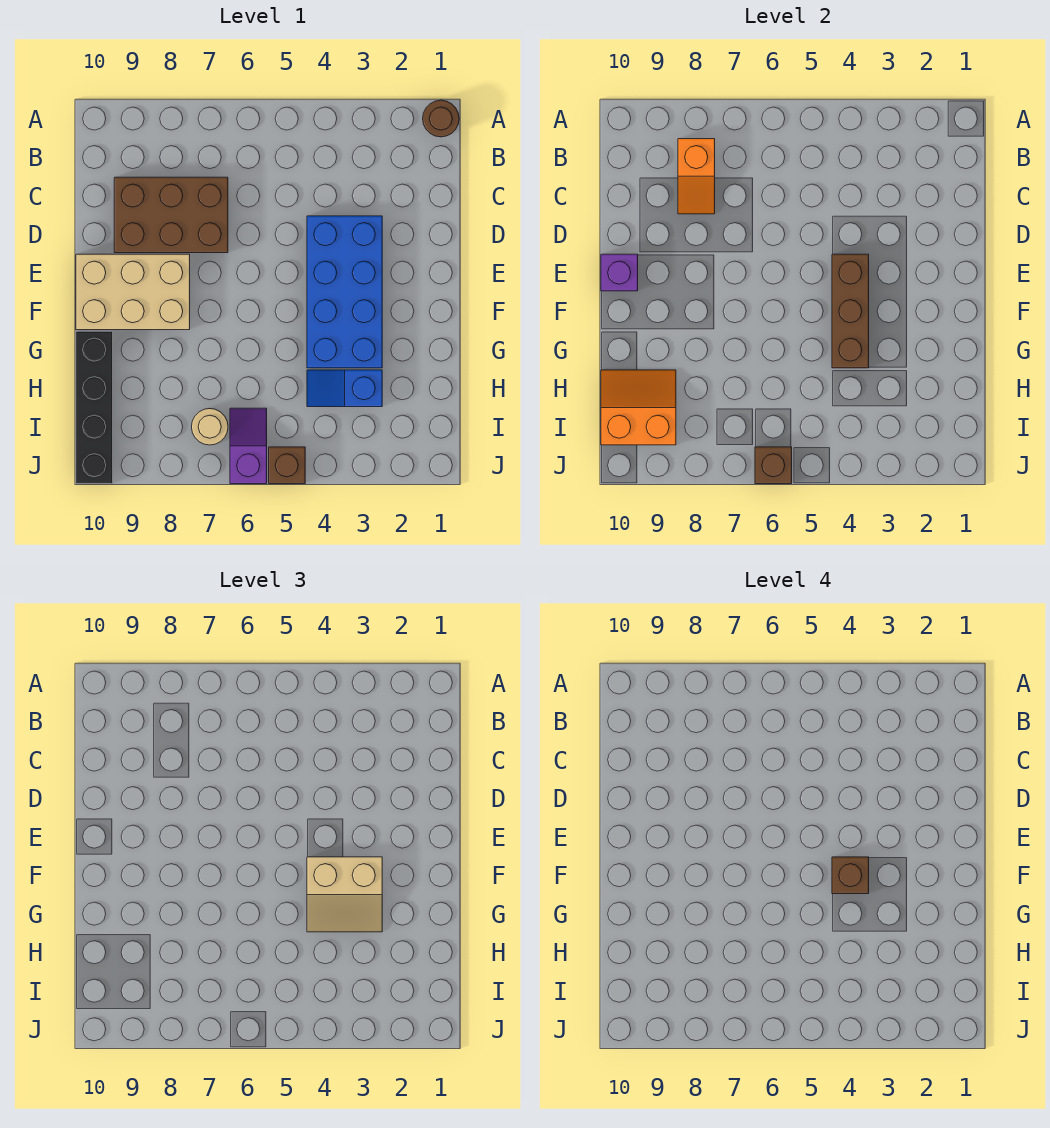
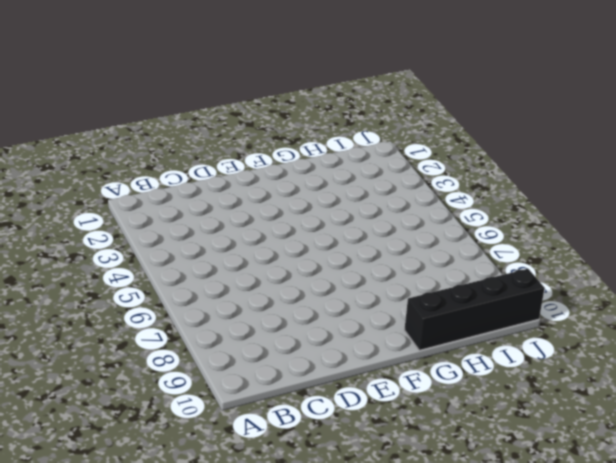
none -> brown round brick A1 level 1
none -> brown brick C7:D9 level 1
none -> blue brick D3:G4 level 1

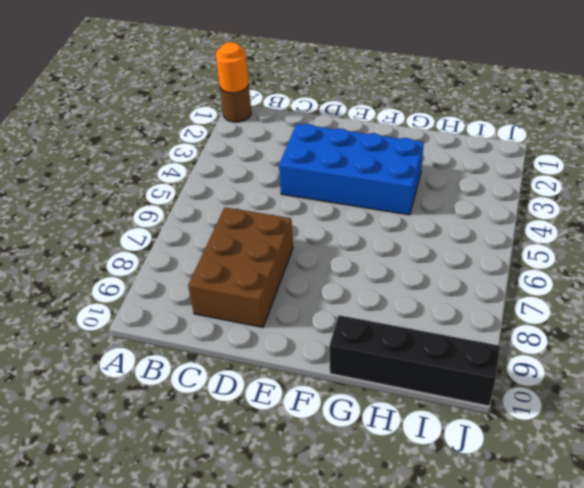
orange round brick A1 level 2 -> none
none -> tan brick E8:F10 level 1
none -> blue slope H3:H4 level 1 top 3
none -> purple slope I6:J6 level 1 top J

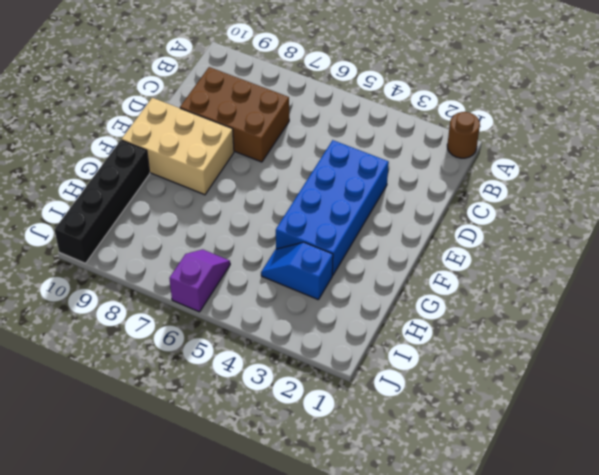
none -> tan round brick I7 level 1
none -> brown brick J5 level 1
none -> orange slope B8:C8 level 2 top B

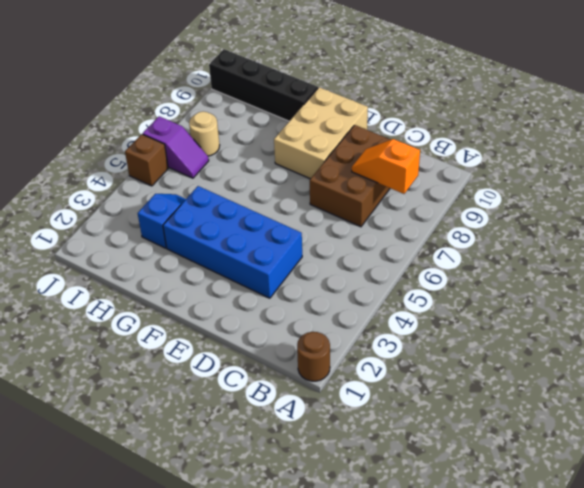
none -> brown brick E4:G4 level 2
none -> purple brick E10 level 2
none -> orange slope H9:I10 level 2 top I

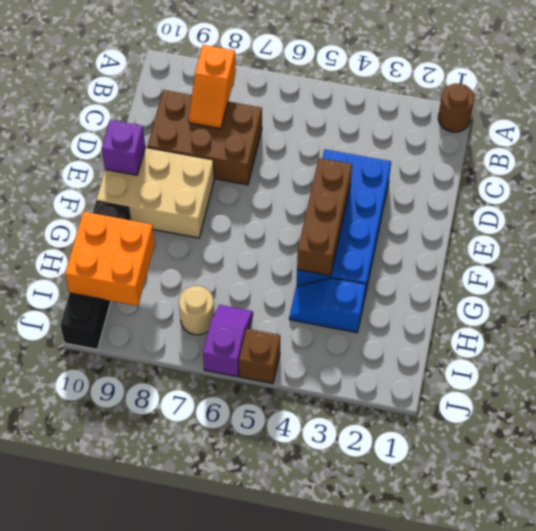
orange brick H9:I10 level 2 -> orange slope H9:I10 level 2 top I
none -> brown brick J6 level 2
none -> tan slope F3:G4 level 3 top F
none -> brown brick F4 level 4

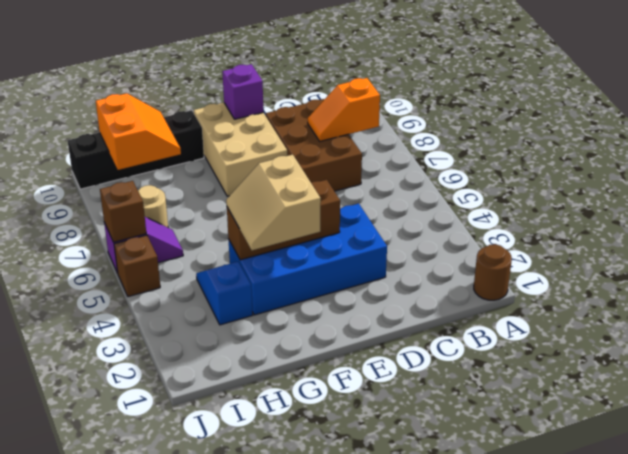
none -> brown brick F4 level 4

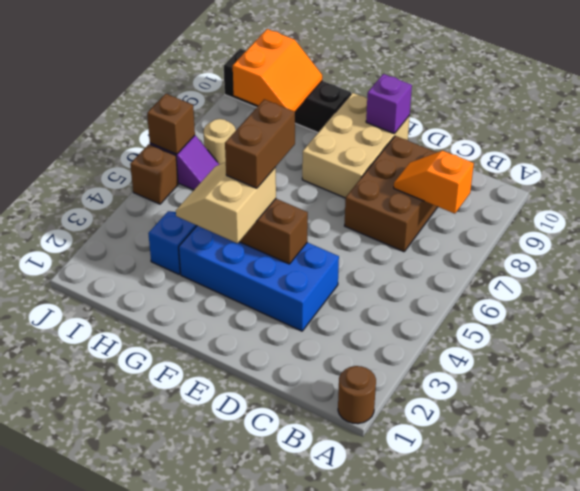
brown brick F4:F5 level 4 -> brown brick F4 level 4

